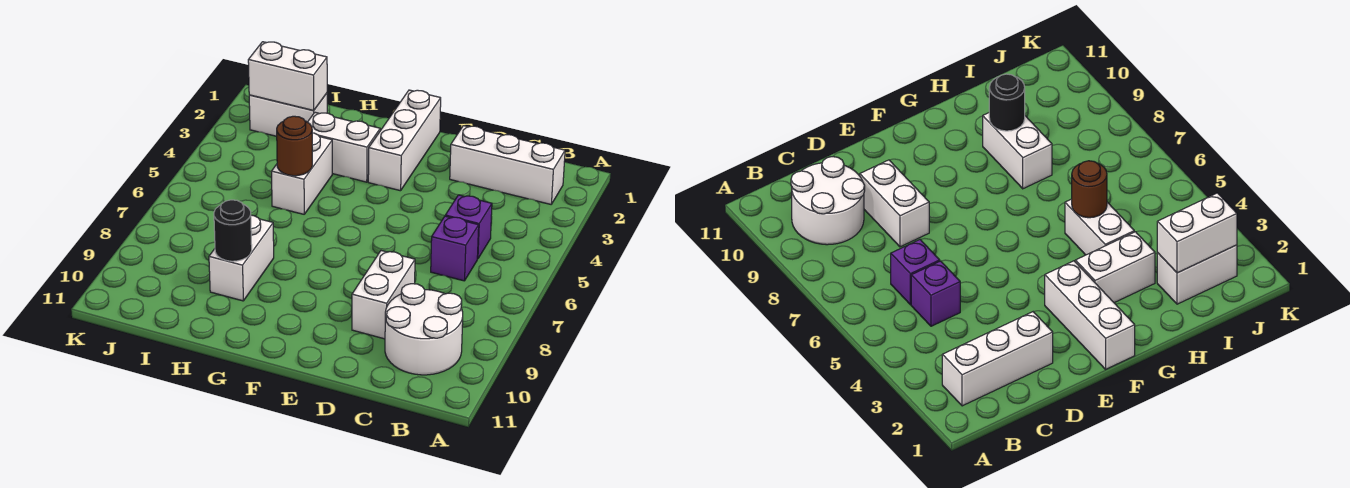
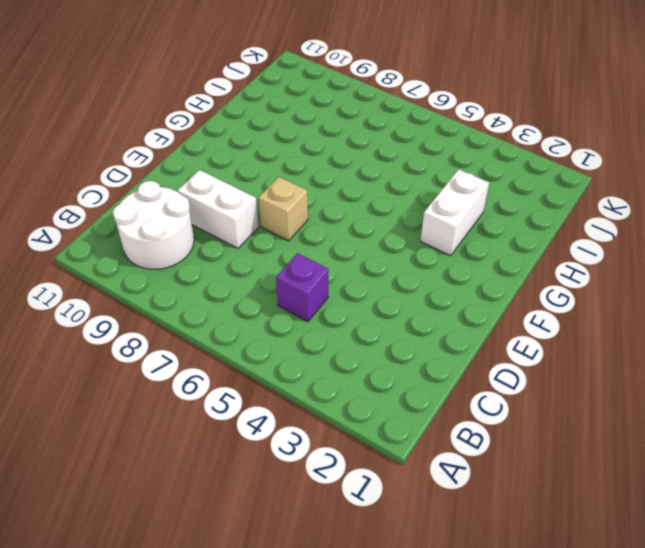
tan brick E7 level 1 -> none
none -> white brick B2:D2 level 1
none -> purple brick C6 level 1
none -> white brick F1:F3 level 1

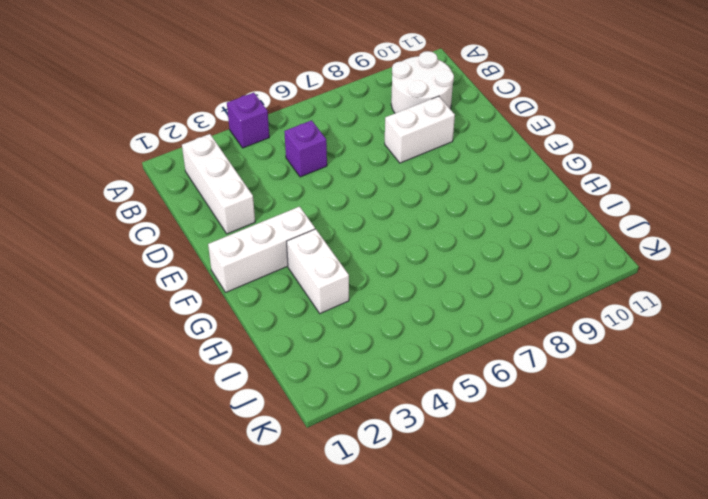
purple brick A4 level 1 -> purple brick C6 level 1
none -> white brick H4:H5 level 1
none -> white brick H8:H9 level 1
none -> white brick I2:J2 level 1

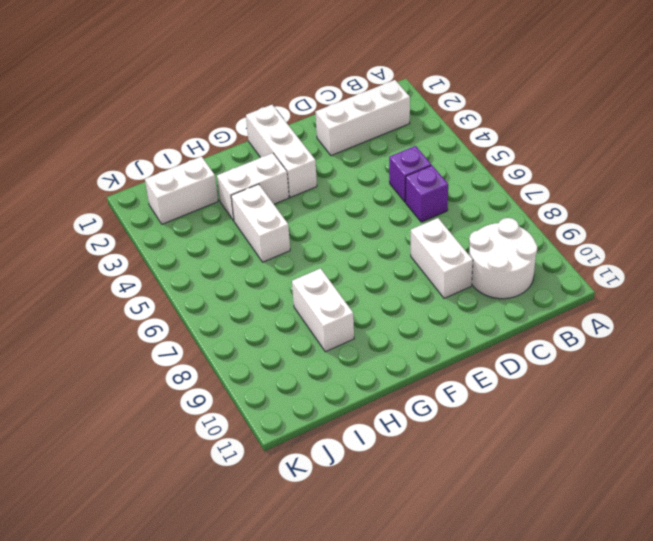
none -> brown round brick H5 level 2
none -> black round brick H9 level 2
none -> white brick I2:J2 level 2

